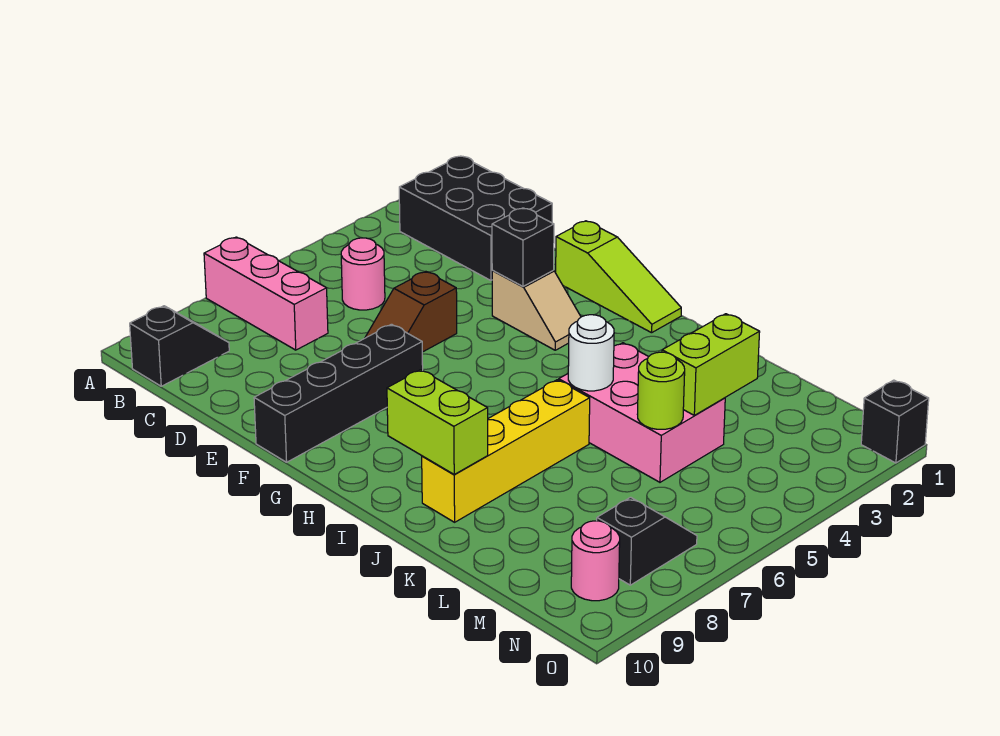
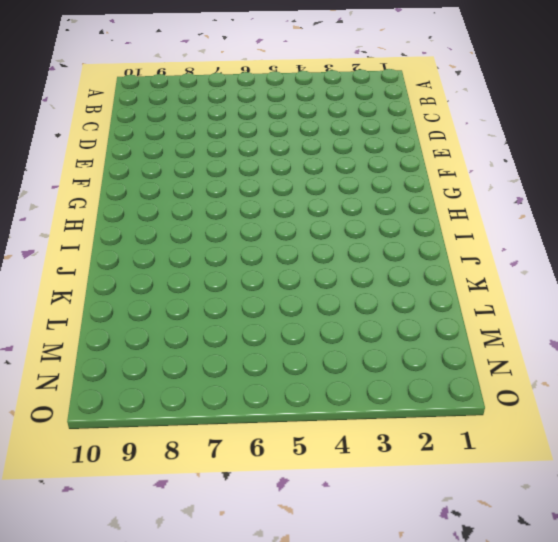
none -> pink brick A7:C7 level 1
none -> black brick B1:D2 level 1
none -> black slope B9:B10 level 1 top 10

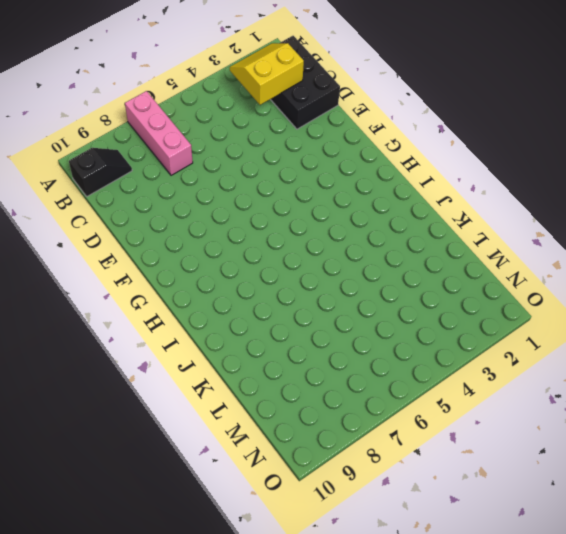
yellow slope B2:C3 level 2 top C -> none
none -> pink round brick C5 level 1
none -> brown slope E5:E6 level 1 top 5
none -> lime slope F1:H1 level 1 top F

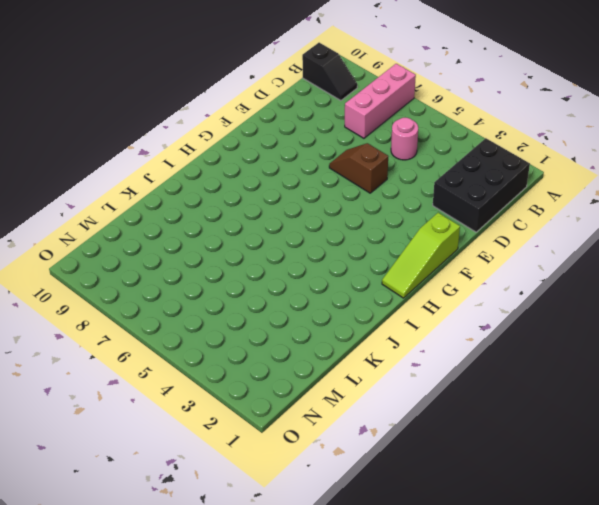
none -> tan slope F3:G3 level 1 top F
none -> black brick F7:F10 level 1
none -> pink brick J4:L5 level 1

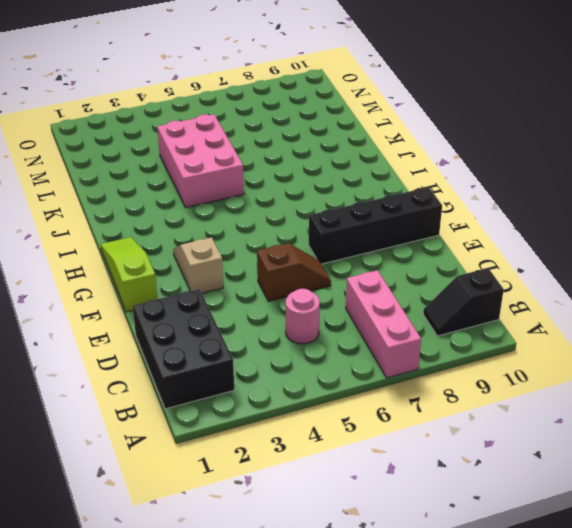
none -> yellow brick J6:J9 level 1
none -> black slope N7:N8 level 1 top 8
none -> pink round brick N9 level 1

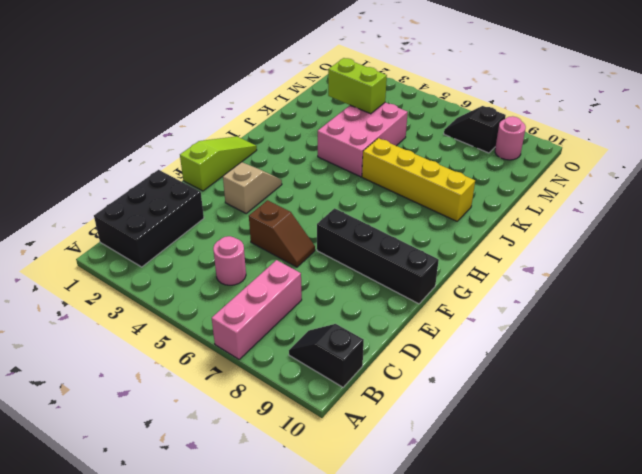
none -> black brick O1 level 1
none -> black brick F3 level 2
none -> lime brick I9:J9 level 2

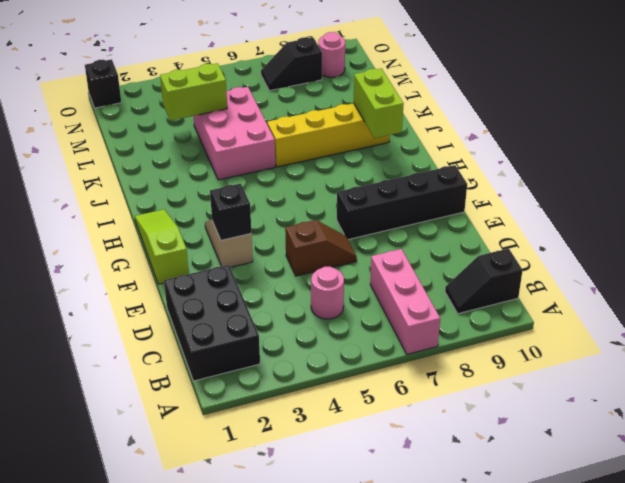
none -> white round brick J5 level 2
none -> lime round brick L5 level 2

